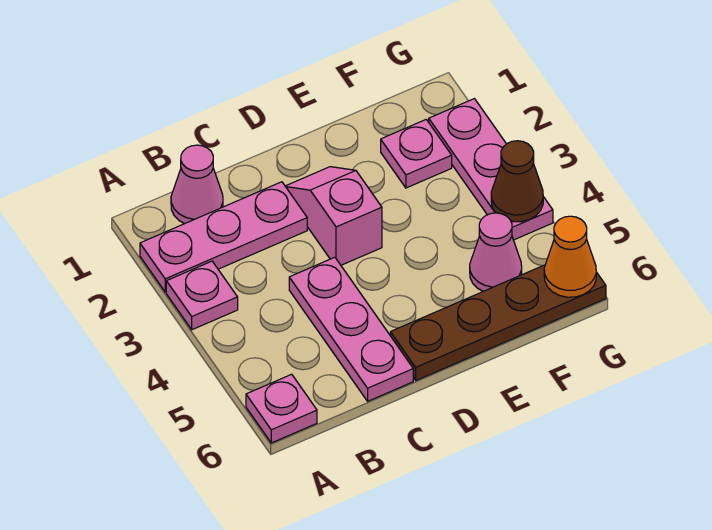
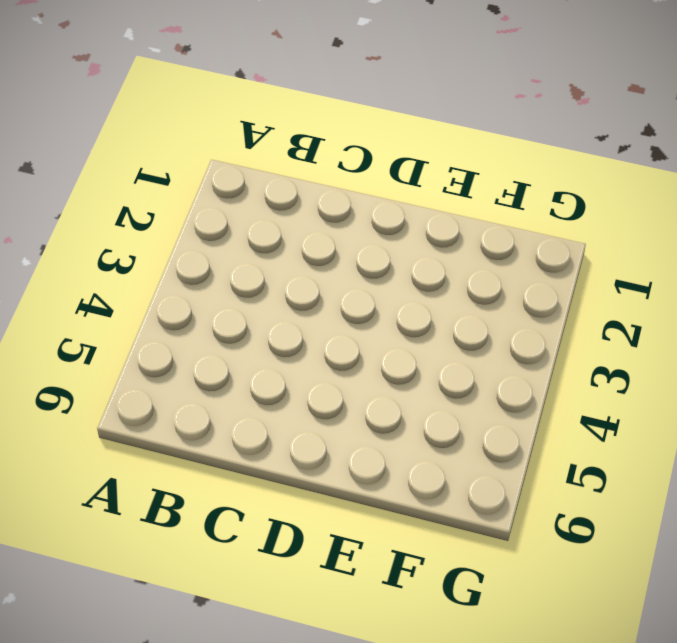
none -> pink plate A2:C2 level 1
none -> pink plate A3 level 1
none -> pink plate A6 level 1

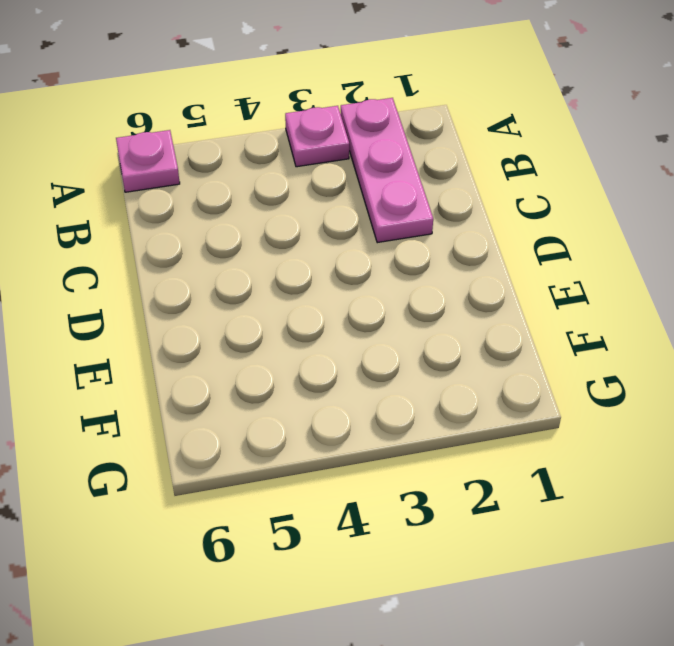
none -> pink cone B1 level 1
none -> pink plate C4:C6 level 1
none -> pink slope D2:D3 level 1 top 3

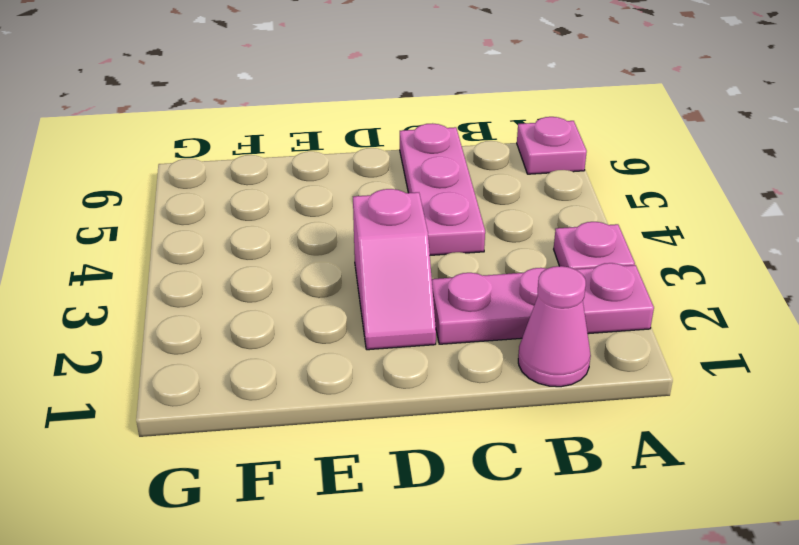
none -> brown plate D6:G6 level 1
none -> pink plate F2 level 1
none -> pink cone F5 level 1

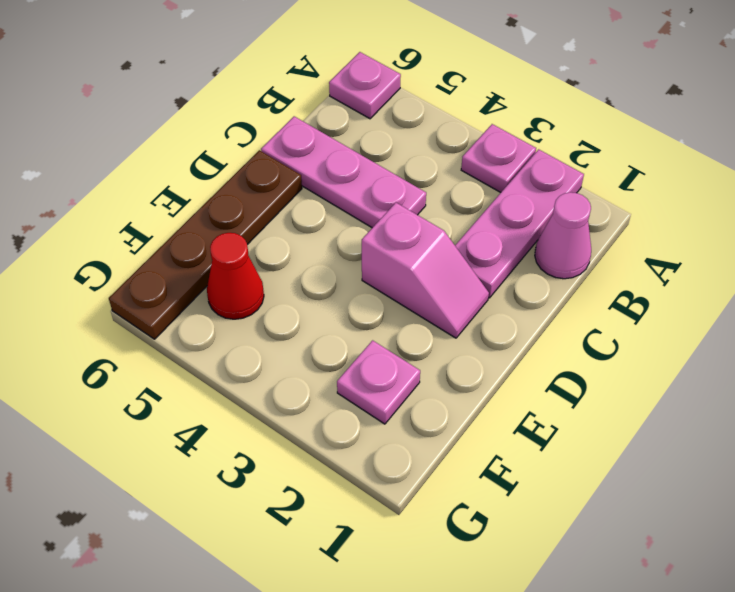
red cone F5 level 1 -> pink cone F5 level 1
none -> pink plate G2:G4 level 1
none -> brown cone G4 level 2
none -> orange cone G6 level 2

